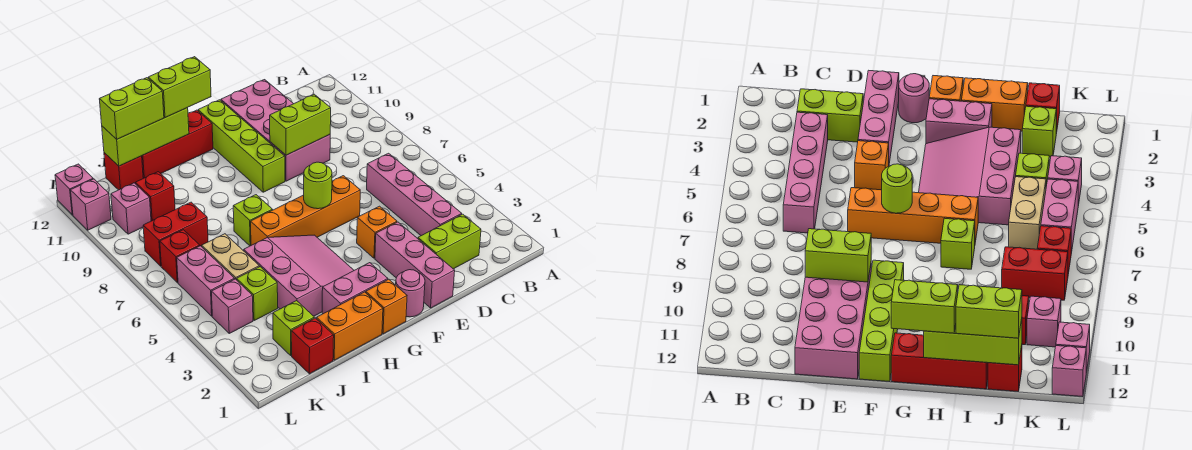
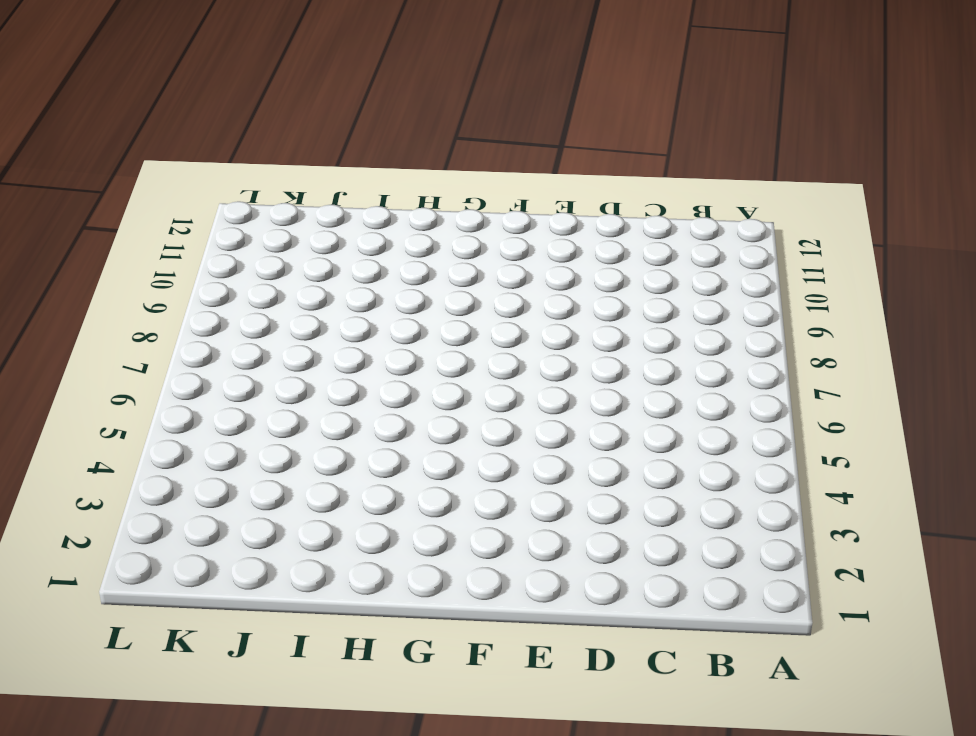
none -> lime brick C2:D2 level 1
none -> pink brick C3:C6 level 1
none -> pink brick D9:E12 level 1
none -> pink brick E1:E3 level 1

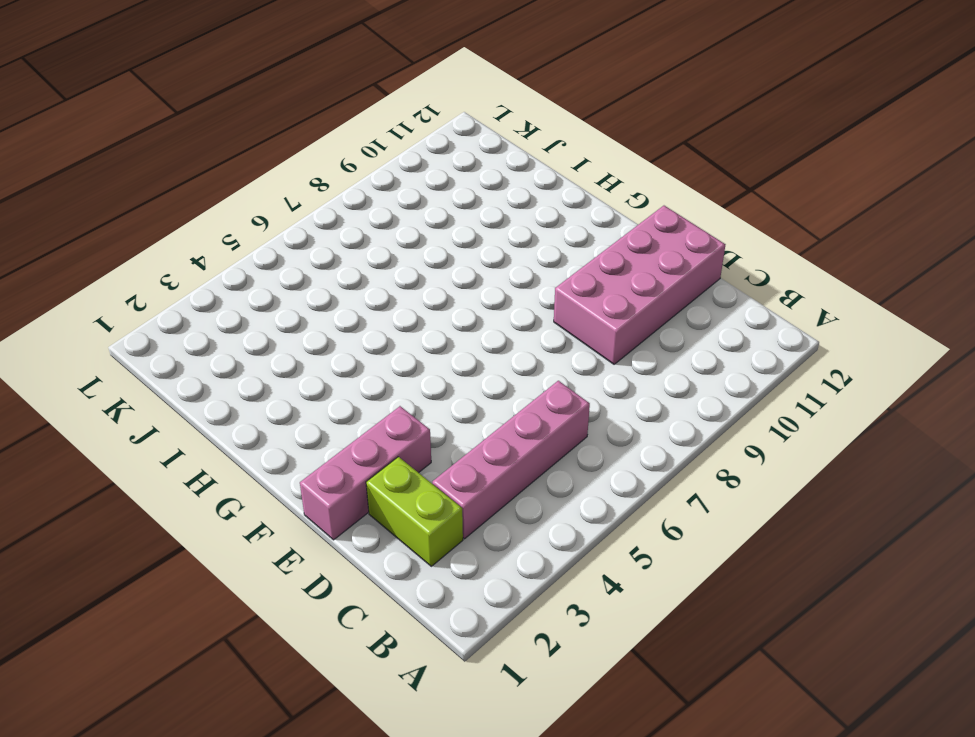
none -> orange brick E4 level 1
none -> orange brick E6:H6 level 1
none -> pink round brick F1 level 1
none -> lime brick F9:F12 level 1

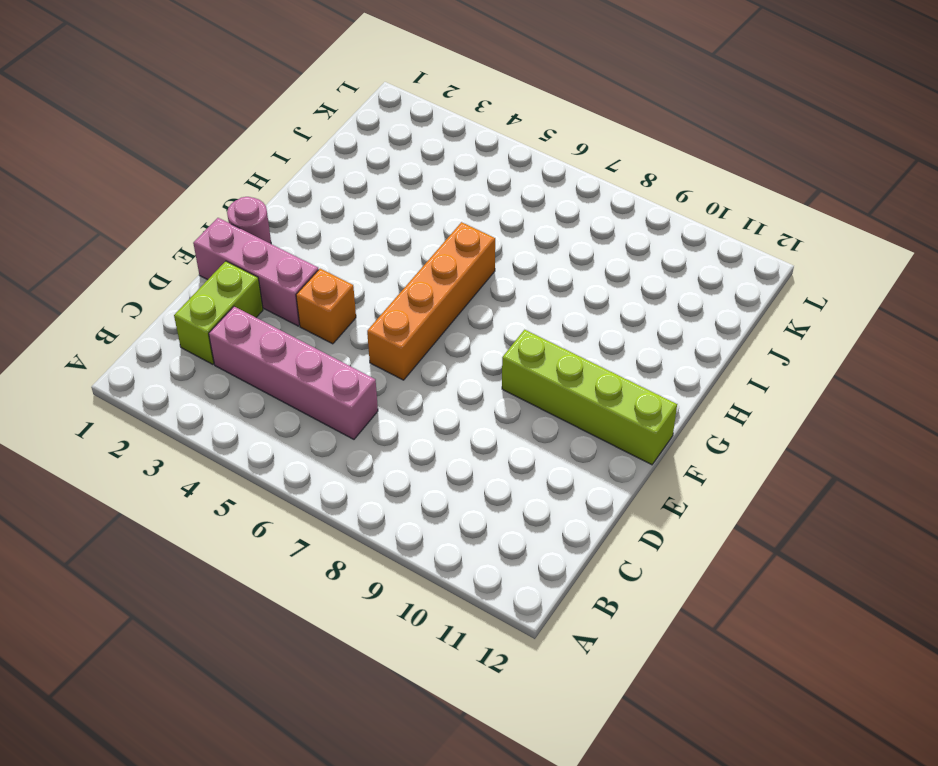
none -> pink brick D9:E12 level 1
none -> orange brick G1 level 1
none -> pink brick G2:H2 level 1
none -> pink slope G3:I5 level 1 top I

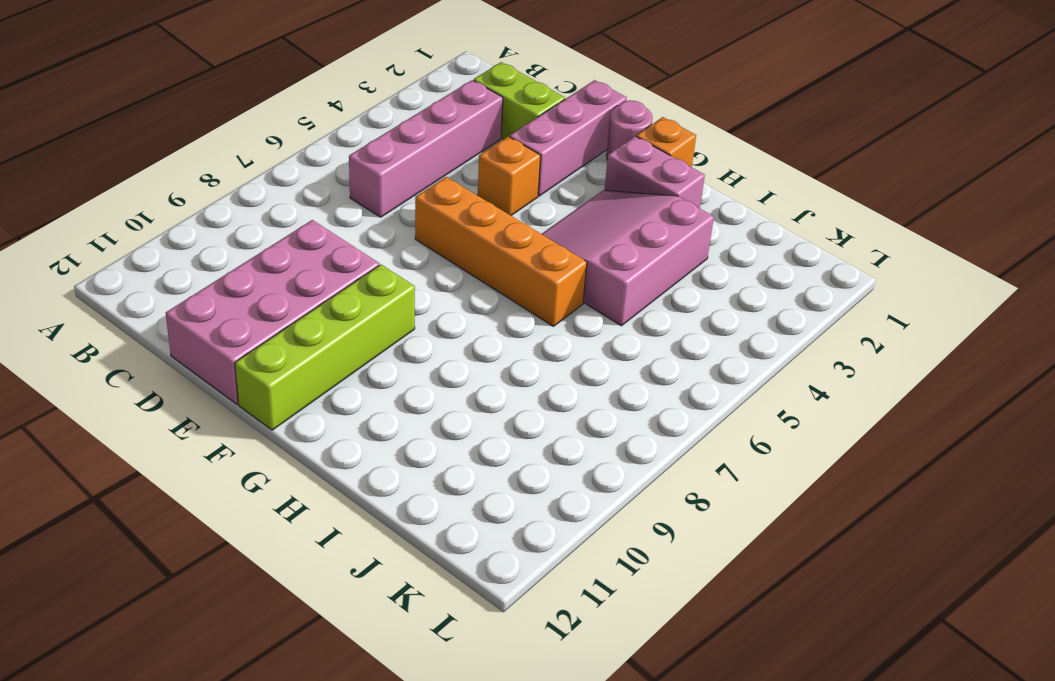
none -> red brick G12:I12 level 1
none -> orange brick H1:I1 level 1
none -> lime brick H7 level 1
none -> red brick J1 level 1

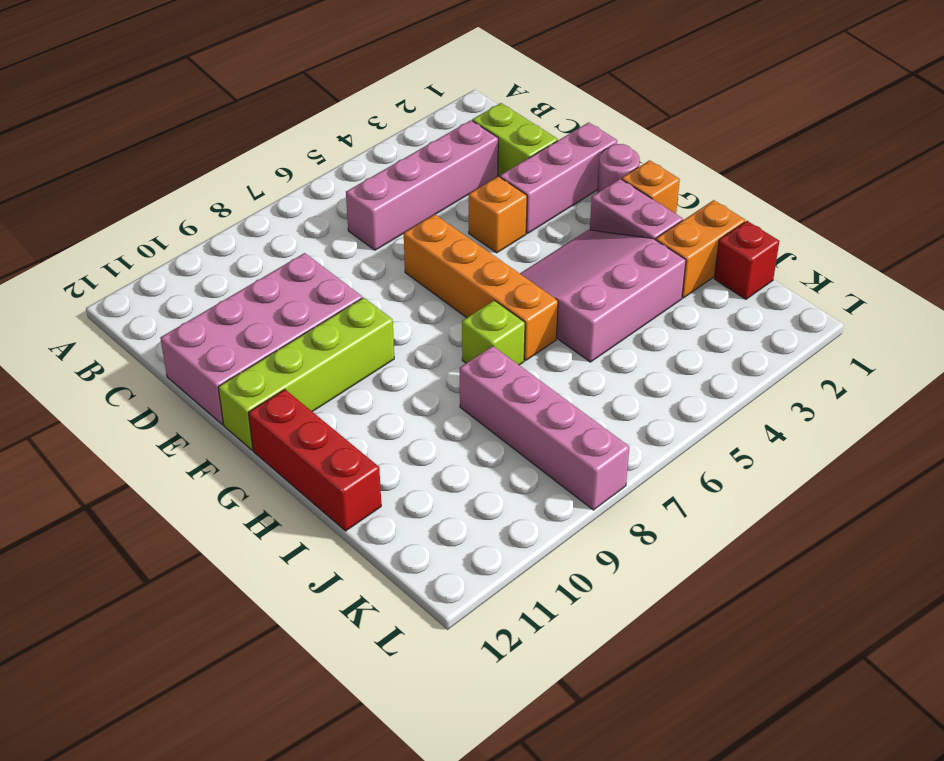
orange brick I1:I2 level 1 -> orange brick H1:I1 level 1
pink brick I8:L8 level 1 -> red brick J8:K8 level 1
none -> lime brick J2 level 1
none -> lime brick J4 level 1
none -> tan brick J5:J6 level 1
none -> red brick J10 level 1

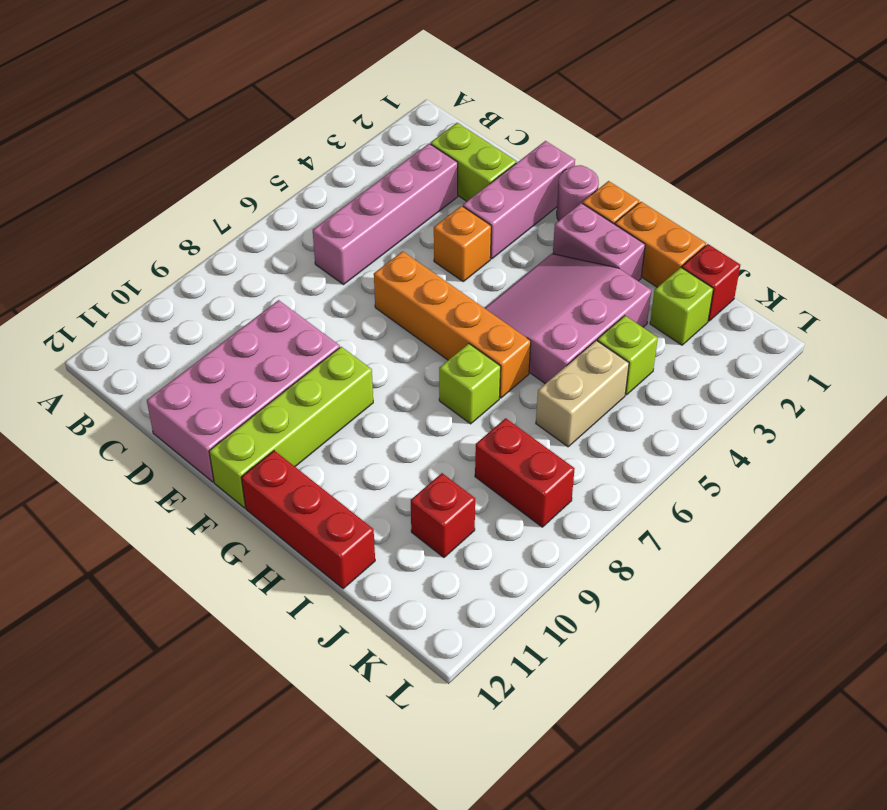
none -> red brick J12 level 1
none -> pink brick K4 level 1
none -> pink brick K5:K6 level 1
none -> red brick K7 level 1

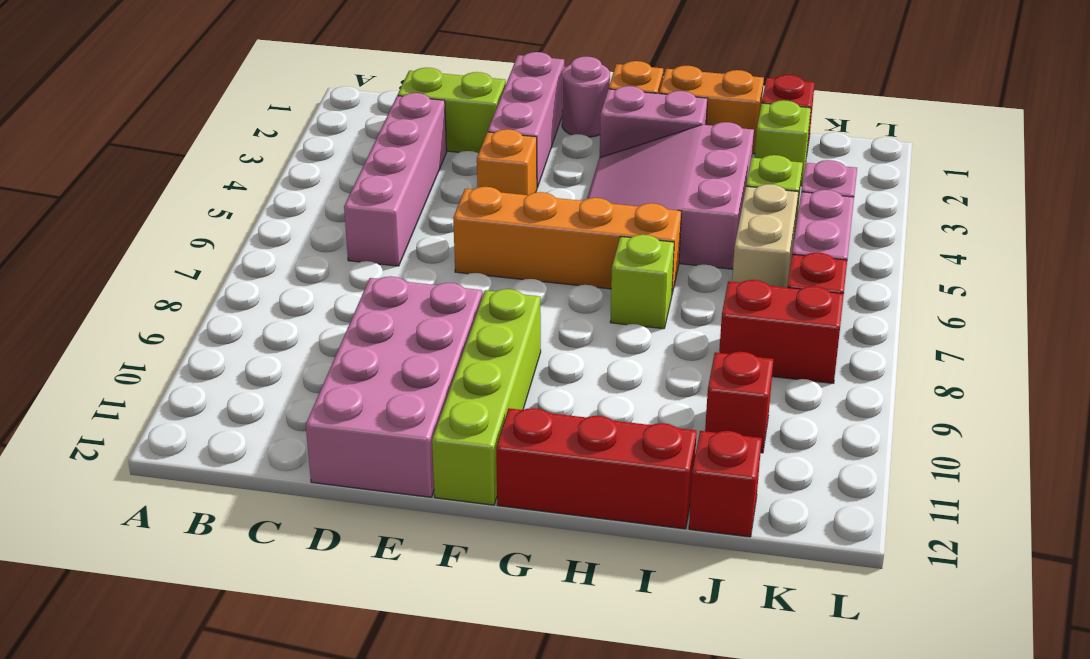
none -> pink brick K10 level 1
none -> pink brick L11 level 1
none -> pink brick L12 level 1
none -> lime brick D9:E9 level 2

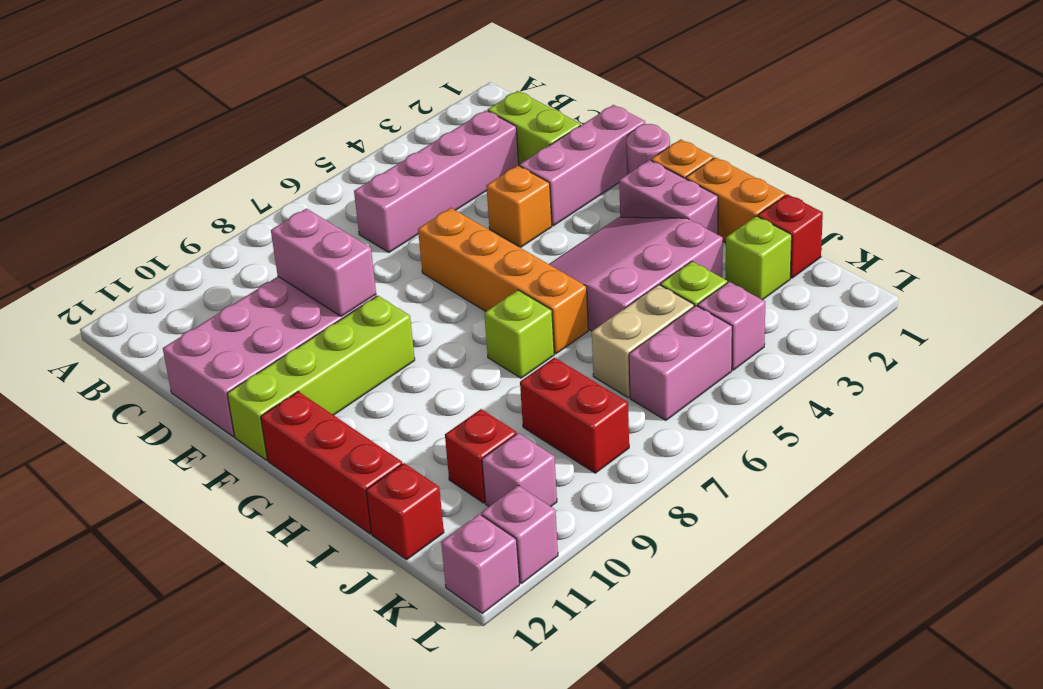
pink brick D9:E9 level 2 -> lime brick D9:E9 level 2
none -> red brick K7 level 1
none -> lime round brick F6 level 2
none -> lime brick H12:J12 level 2
none -> lime brick G12:H12 level 3

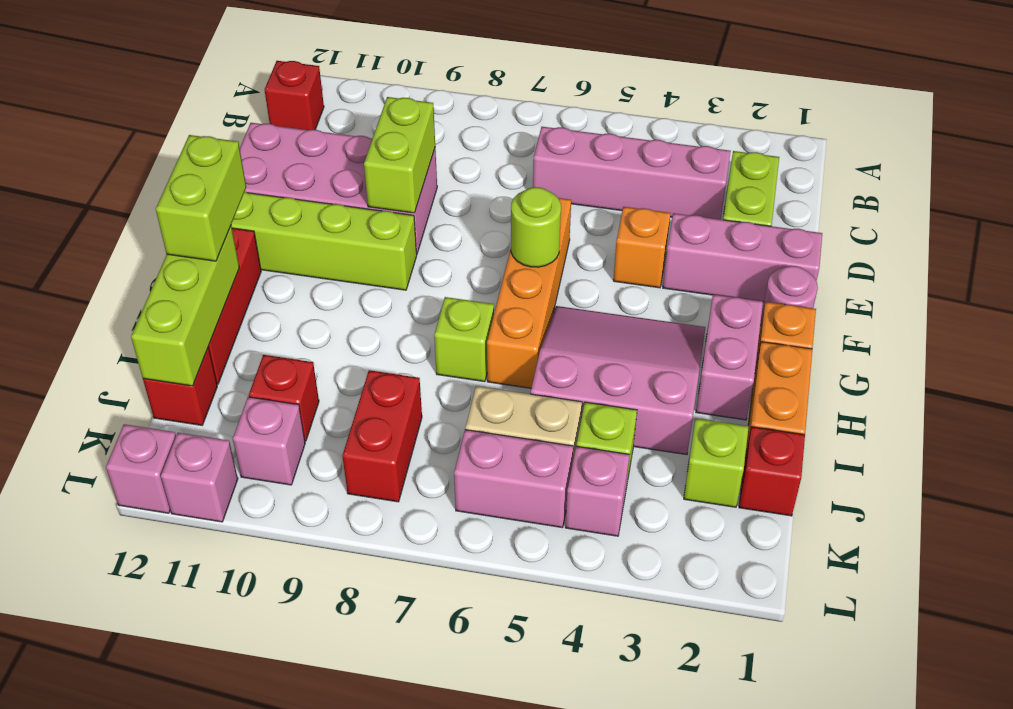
red brick B12 level 1 -> red brick K7 level 1
none -> lime brick I12:J12 level 3

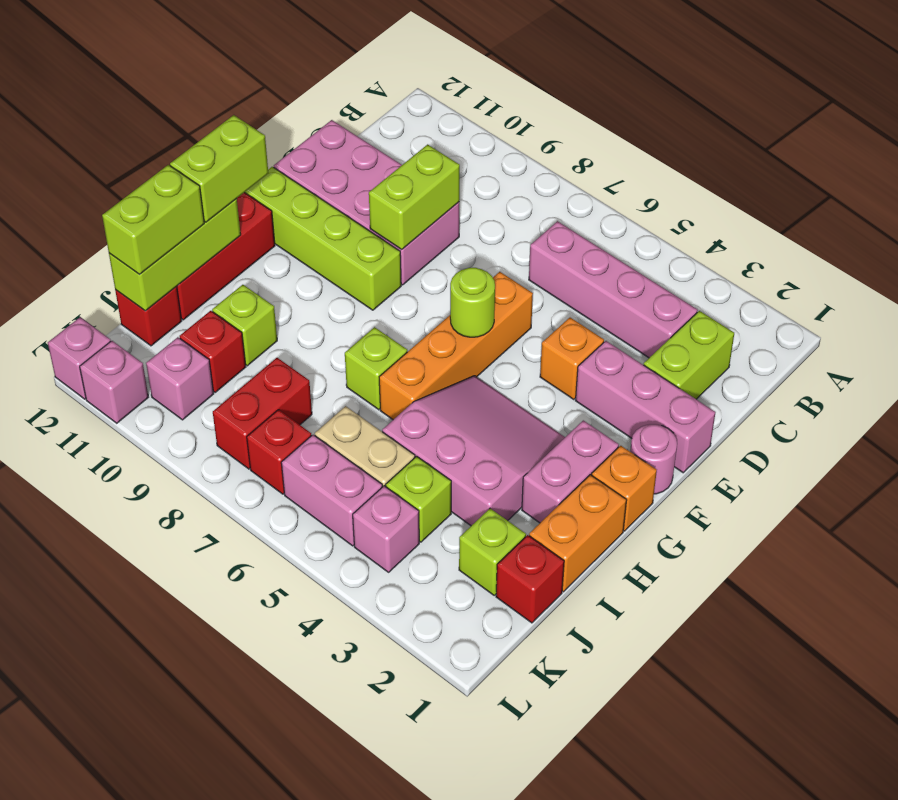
lime brick I10 level 1 -> none

